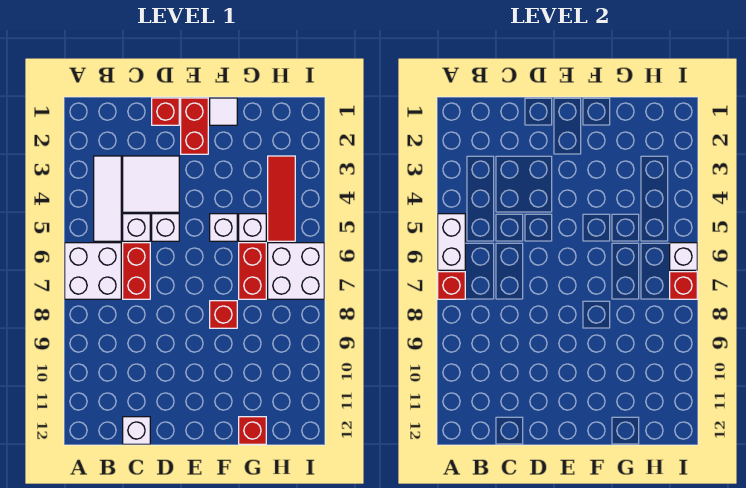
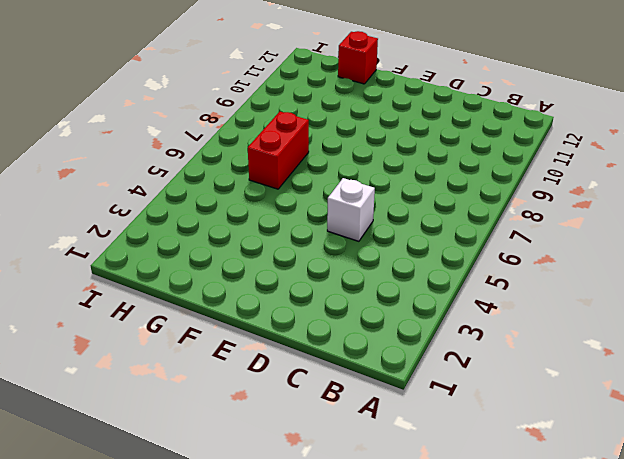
none -> white brick A6:B7 level 1
none -> white tile B3:B5 level 1
none -> white tile C3:D4 level 1

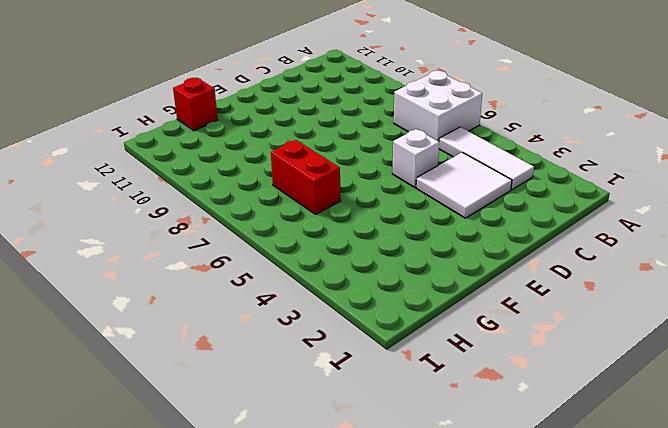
none -> white brick C5 level 1
none -> red brick C6:C7 level 1
none -> white brick C12 level 1

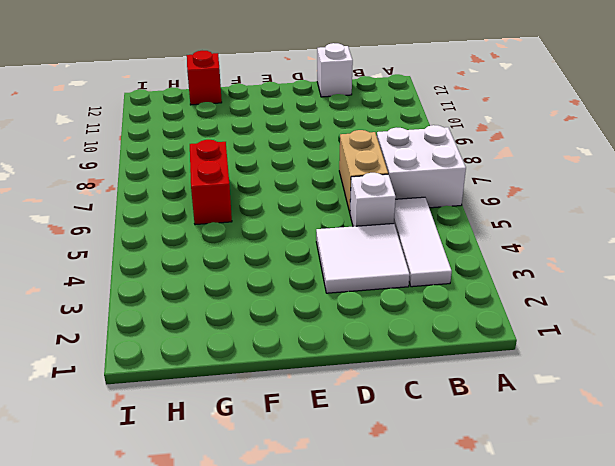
tan brick C6:C7 level 1 -> red brick C6:C7 level 1
none -> red brick D1 level 1
none -> white brick D5 level 1
none -> red brick E1:E2 level 1

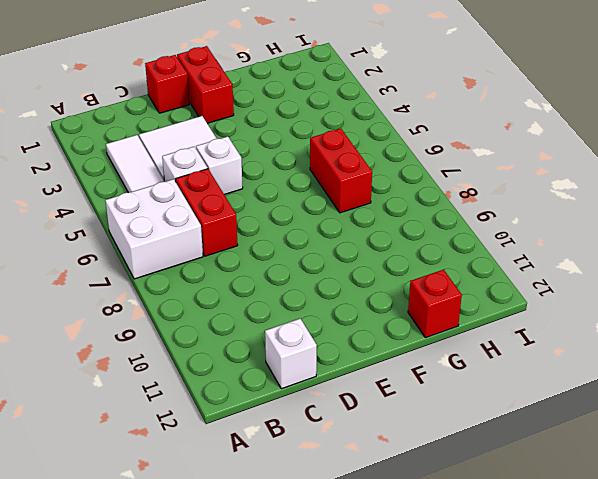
none -> white tile F1 level 1
none -> white brick F5 level 1
none -> red brick F8 level 1

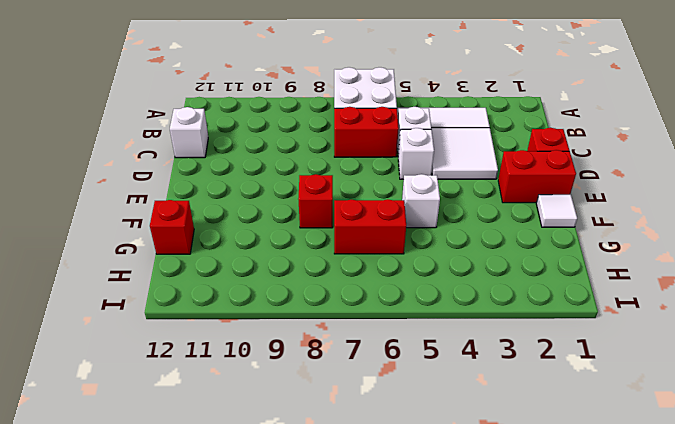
none -> white brick G5 level 1
none -> red tile H3:H5 level 1
none -> white brick H6:I7 level 1

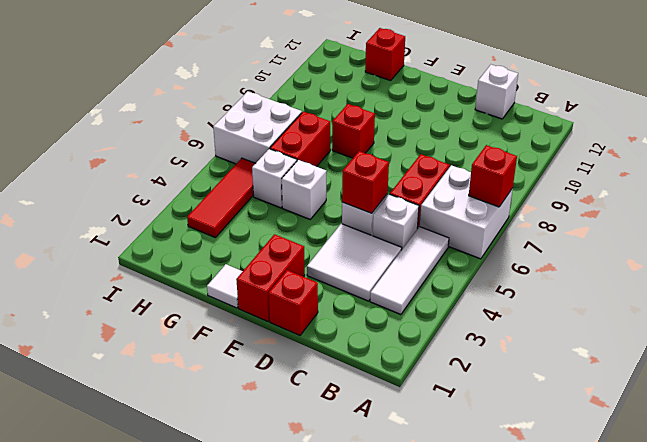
red brick D5 level 2 -> red brick I7 level 2
none -> white brick A5:A6 level 2
none -> white brick I6 level 2

